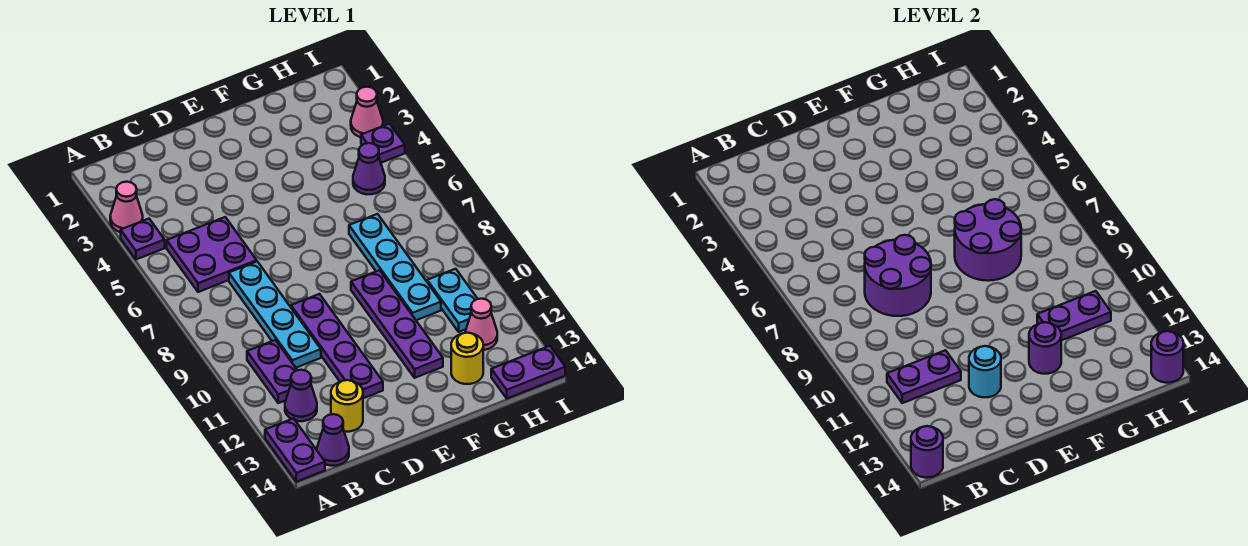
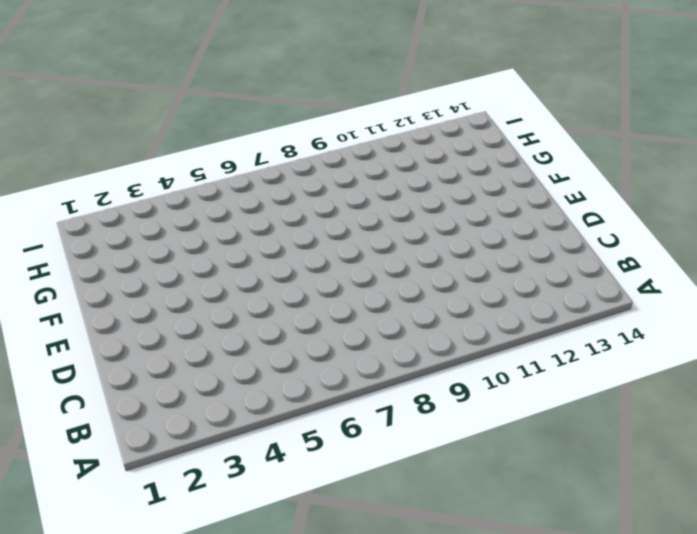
none -> pink cone A3 level 1
none -> purple plate A4 level 1
none -> purple plate A13:A14 level 1

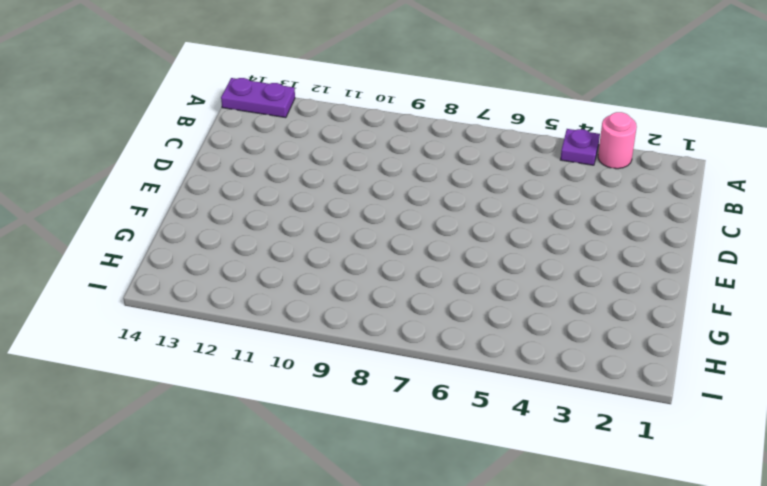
pink round brick A3 level 1 -> pink cone A3 level 1
none -> purple plate B5:C6 level 1
none -> purple plate B10:B11 level 1
none -> purple cone B12 level 1

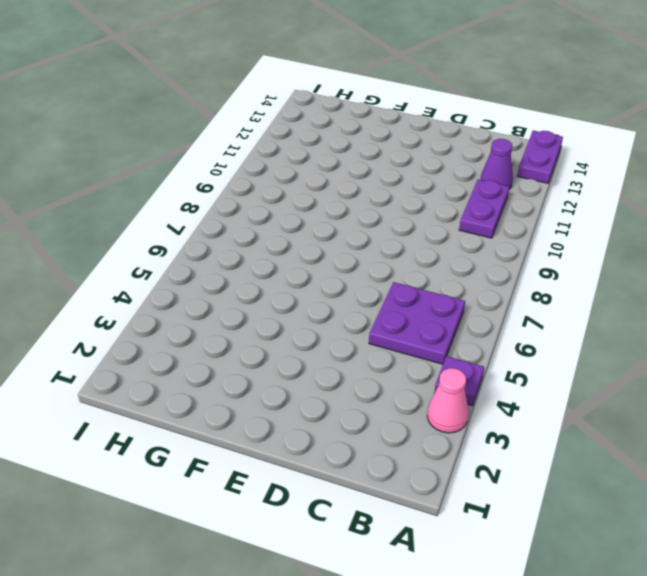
none -> purple cone B14 level 1
none -> cyan plate C7:C10 level 1
none -> yellow round brick C13 level 1

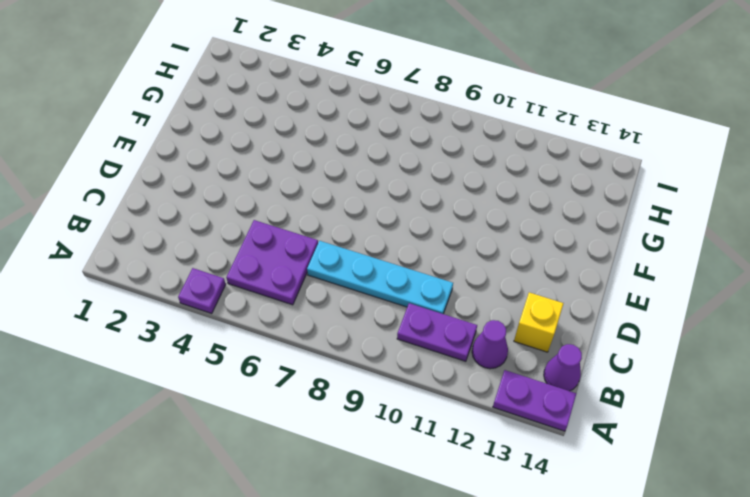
yellow brick C13 level 1 -> yellow round brick C13 level 1
none -> pink cone A3 level 1
none -> purple plate D9:D12 level 1
none -> purple plate F9:F12 level 1

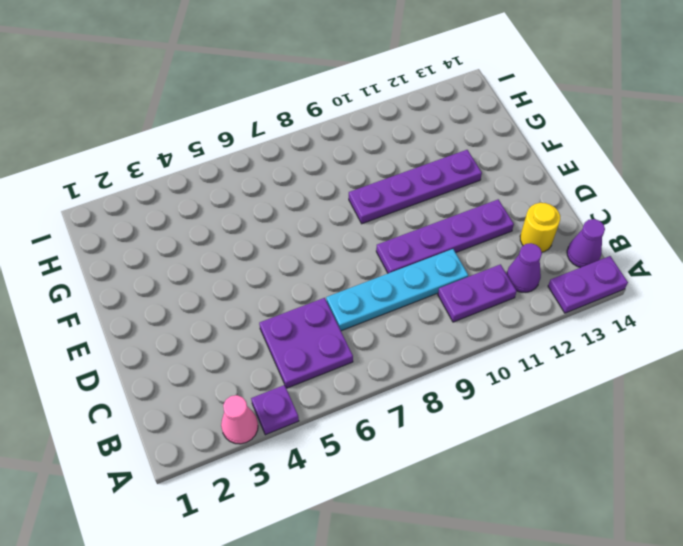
none -> cyan plate G7:G10 level 1
none -> yellow round brick G13 level 1
none -> purple cone H5 level 1

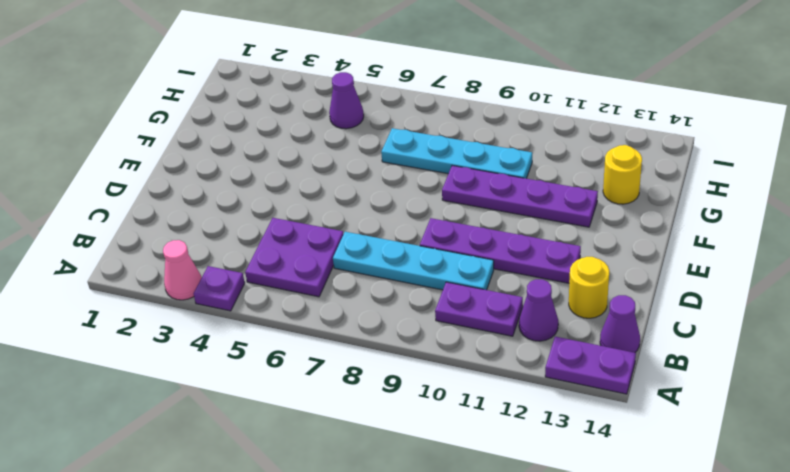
none -> cyan plate H10:H11 level 1
none -> pink cone H12 level 1
none -> purple plate H14:I14 level 1

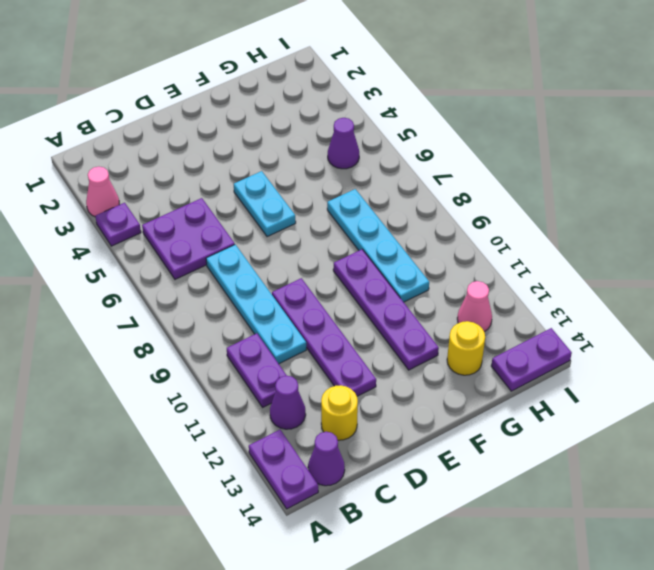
cyan plate E5:E6 level 1 -> cyan plate H10:H11 level 1
none -> pink cone I3 level 1
none -> purple plate I4 level 1
none -> purple round brick A14 level 2

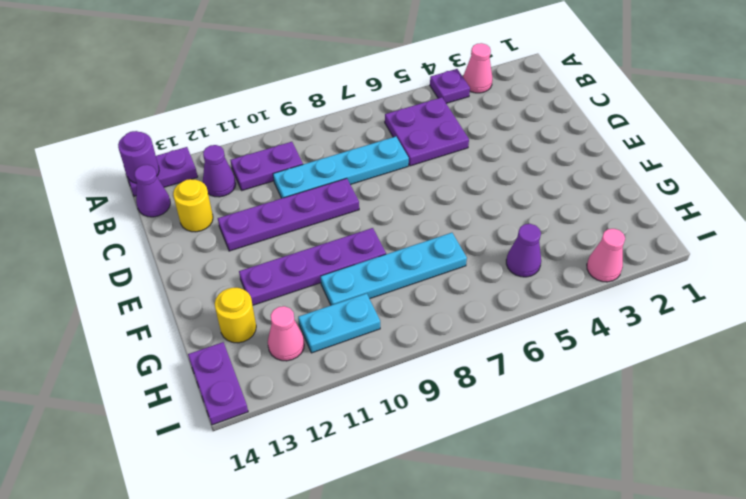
none -> purple plate I4 level 1
none -> purple plate B11:C11 level 2
none -> purple round brick C7:D8 level 2

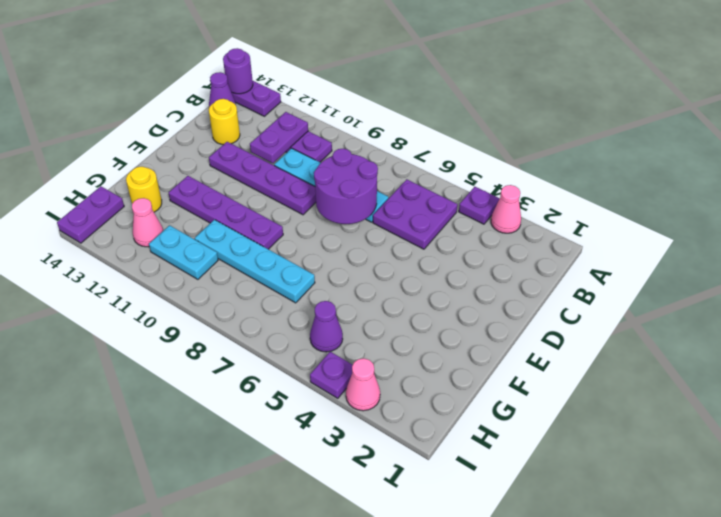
none -> purple cone B12 level 1
none -> cyan round brick D12 level 2
none -> purple round brick F7:G8 level 2

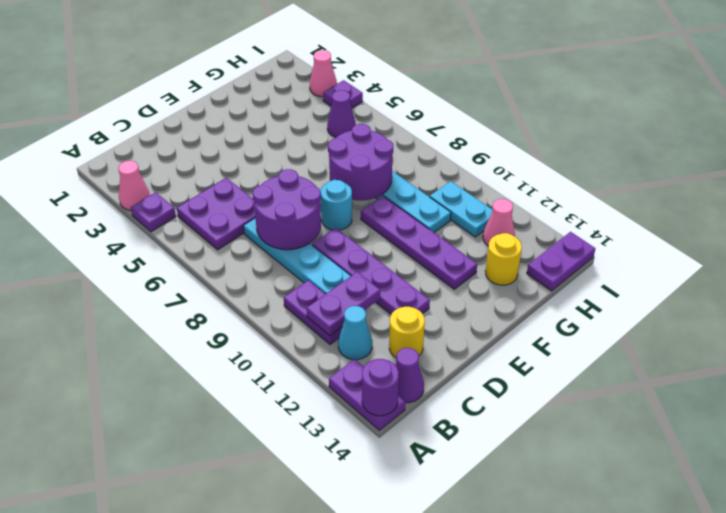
cyan cone B12 level 1 -> purple cone B12 level 1
cyan round brick E8 level 1 -> cyan round brick D12 level 2
none -> purple round brick F12 level 2
none -> purple plate G11:H11 level 2
none -> purple round brick I14 level 2

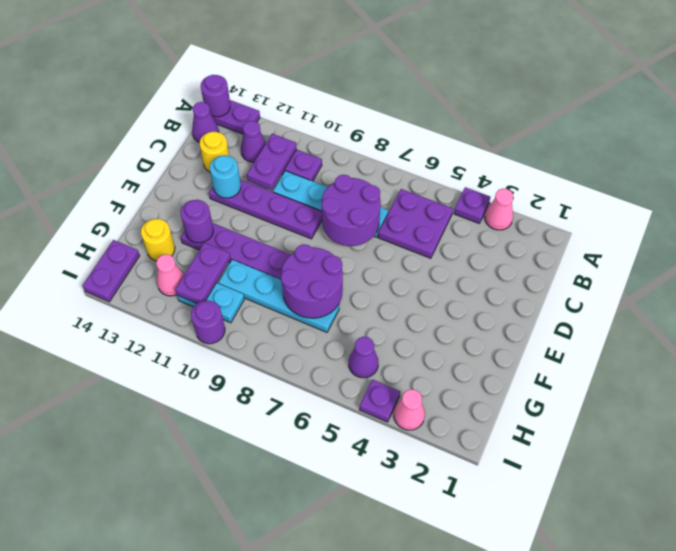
purple round brick I10 level 1 -> purple round brick I14 level 2

